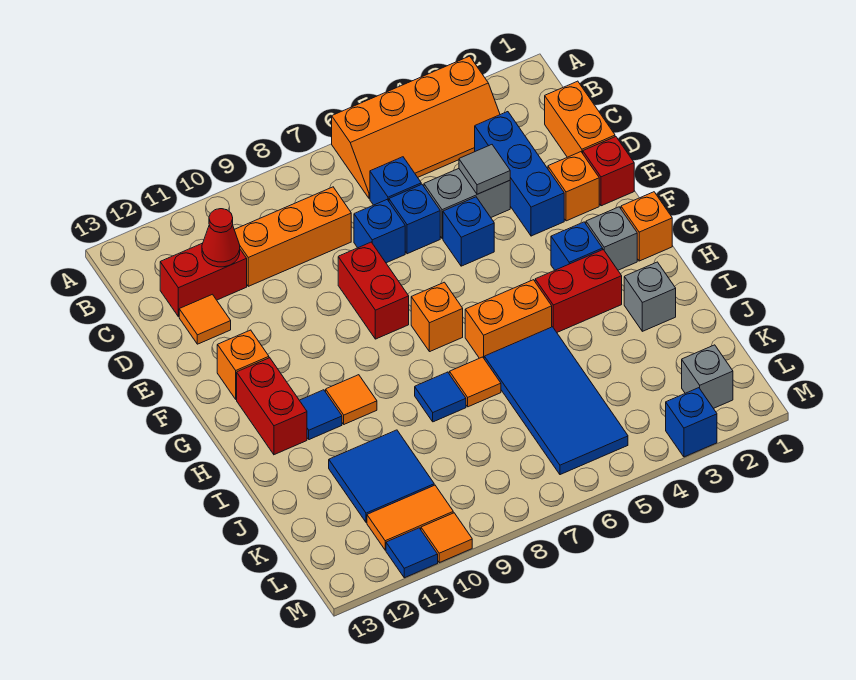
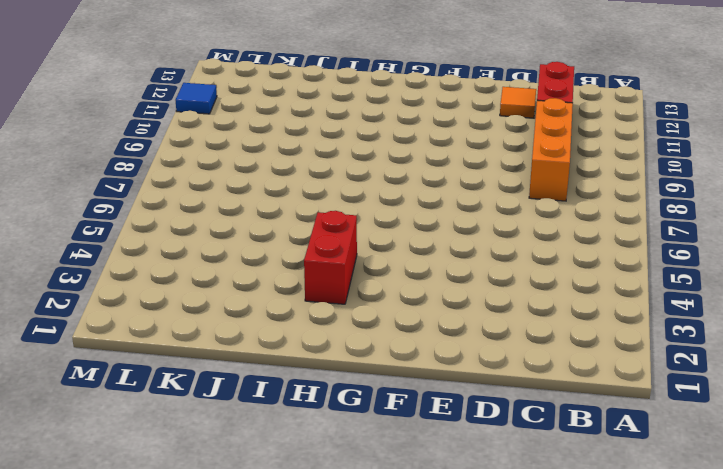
none -> orange slope A3:B6 level 1 top A
none -> orange brick C1:D1 level 1
none -> blue brick C3:E3 level 1
none -> blue brick C6 level 1

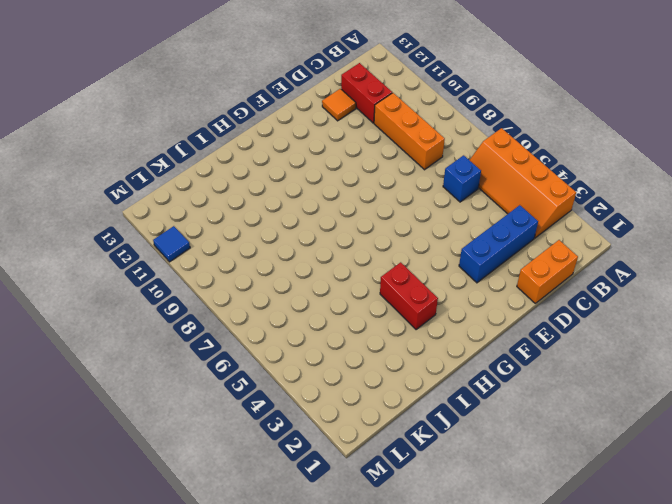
none -> grey brick D4:D5 level 1
none -> blue brick D6 level 1
none -> blue brick D7 level 1
none -> red brick E1 level 1

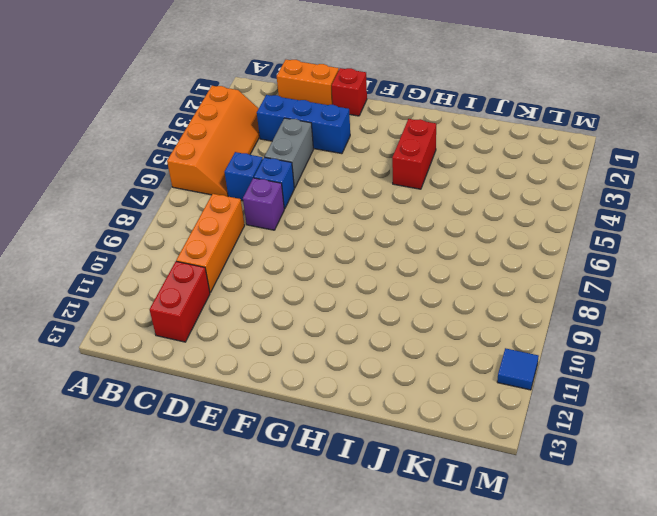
purple brick D7 level 1 -> blue brick D7 level 1
none -> orange tile D12 level 1
none -> orange brick E2 level 1
none -> blue brick E5 level 1
none -> red brick E8:F8 level 1

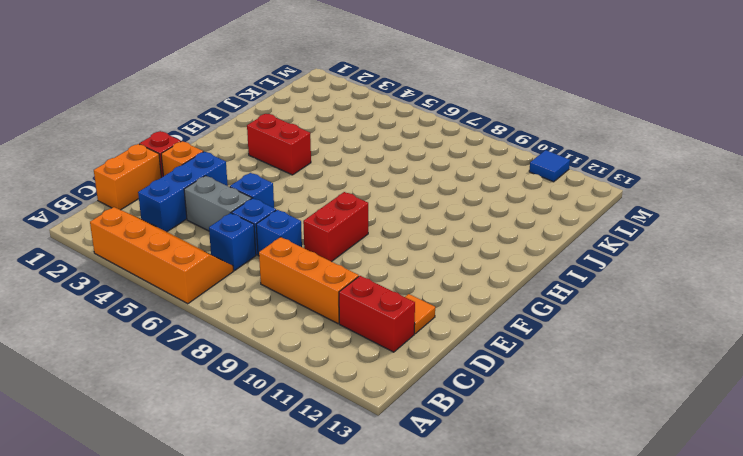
none -> orange brick F12 level 1
none -> orange brick G1 level 1
none -> grey brick G2 level 1
none -> blue brick G3 level 1

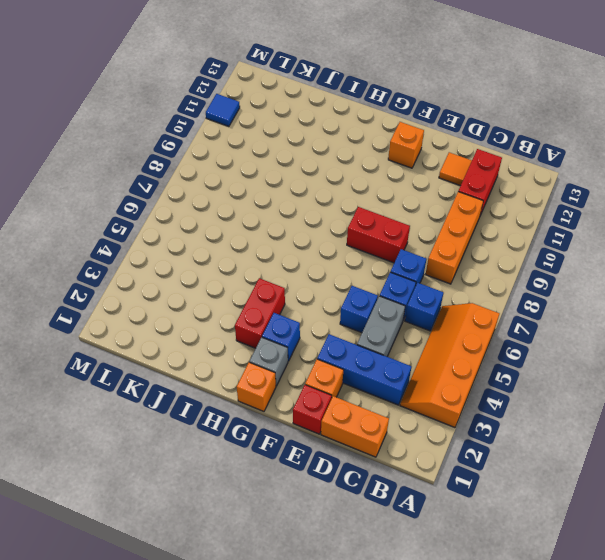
none -> orange brick G7 level 1
none -> red brick G12:H12 level 1
none -> orange brick H5:H6 level 1
none -> orange tile H10 level 1

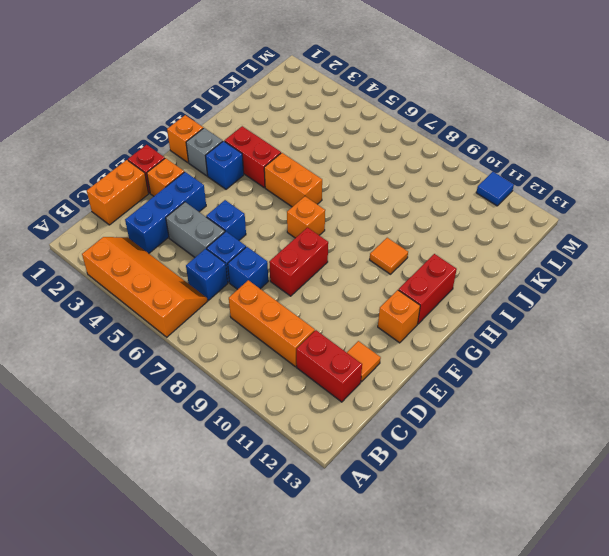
none -> blue tile H11 level 1
none -> grey brick I2 level 1
none -> blue tile I5:L6 level 1
none -> orange tile I7 level 1

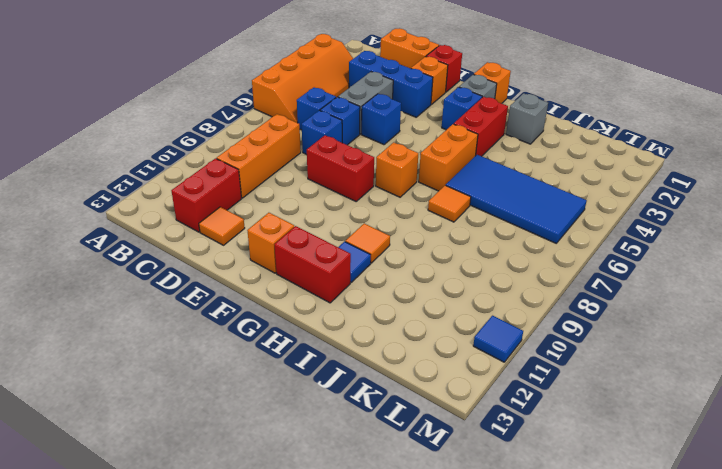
none -> blue tile I8 level 1
none -> blue tile J10:K11 level 1
none -> grey brick L2 level 1
none -> orange tile L10:L11 level 1

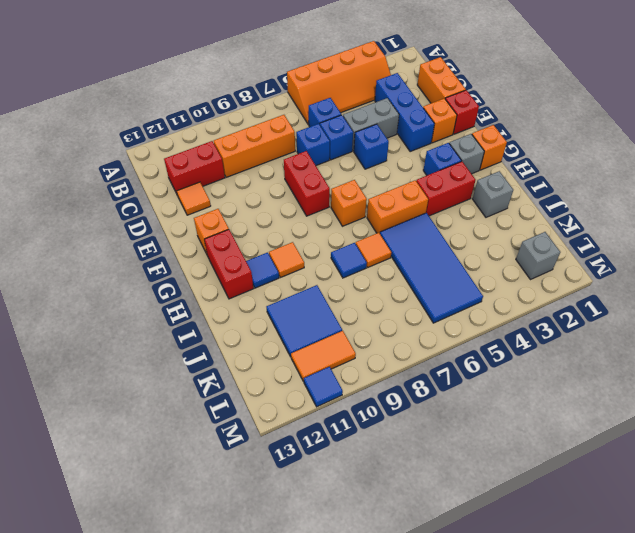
none -> blue brick M3 level 1
none -> orange tile M10 level 1
none -> red cone C11 level 2
none -> grey tile D4 level 2

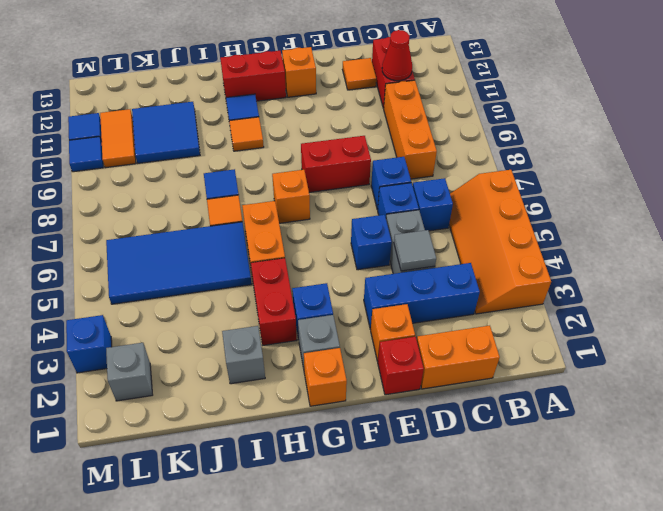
blue tile M10 level 1 -> orange tile M10 level 1

